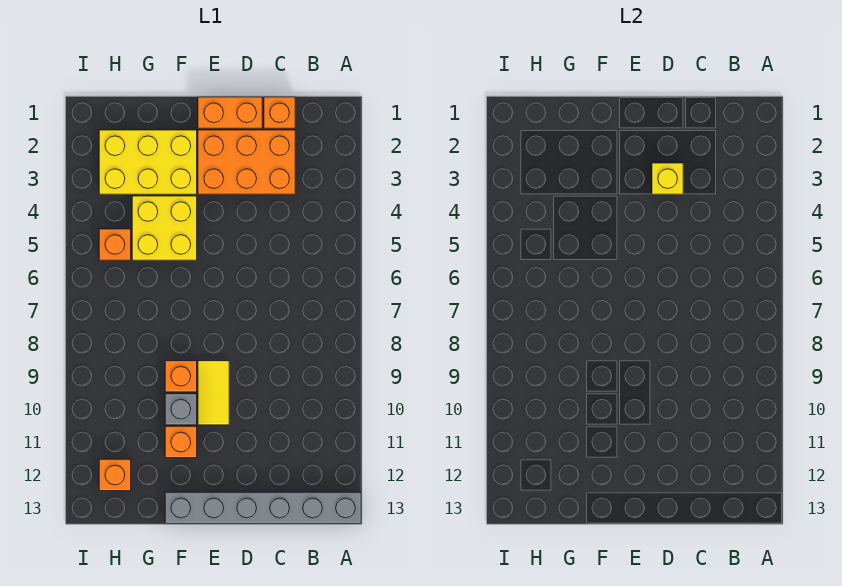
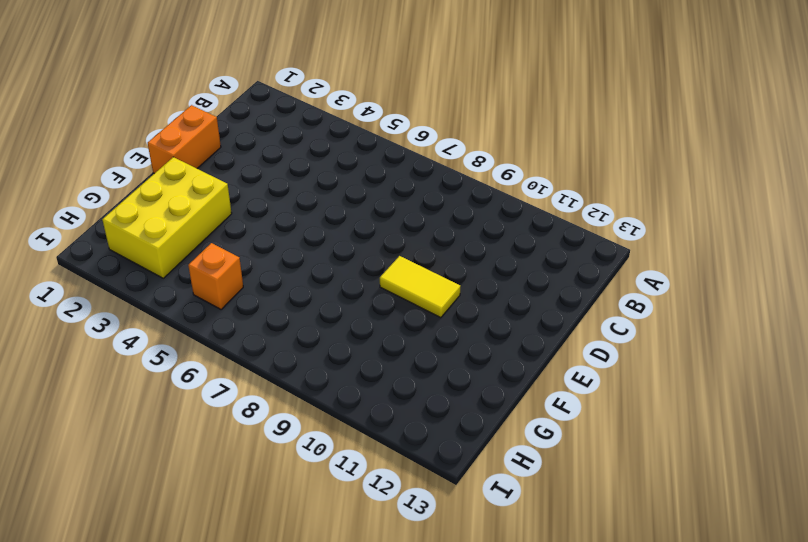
none -> grey brick A13:F13 level 1
none -> orange brick C1 level 1
none -> orange brick C2:E3 level 1

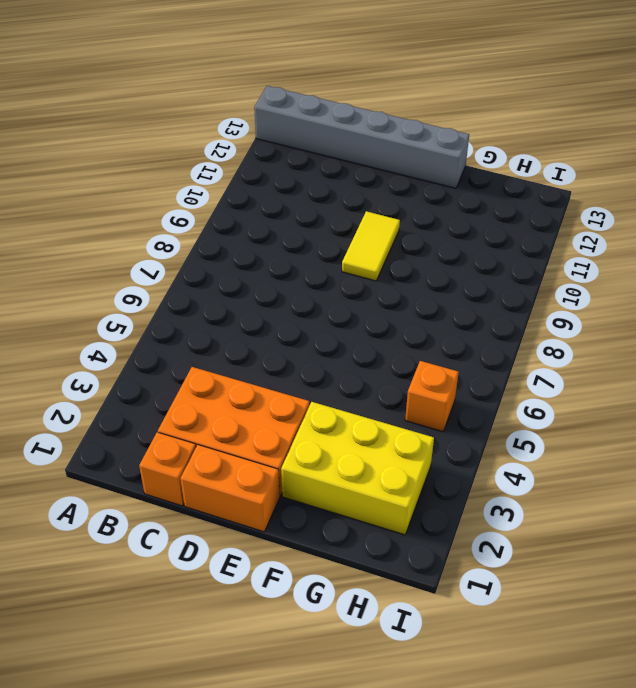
none -> yellow brick F4:G5 level 1
none -> orange brick F9 level 1
none -> grey brick F10 level 1

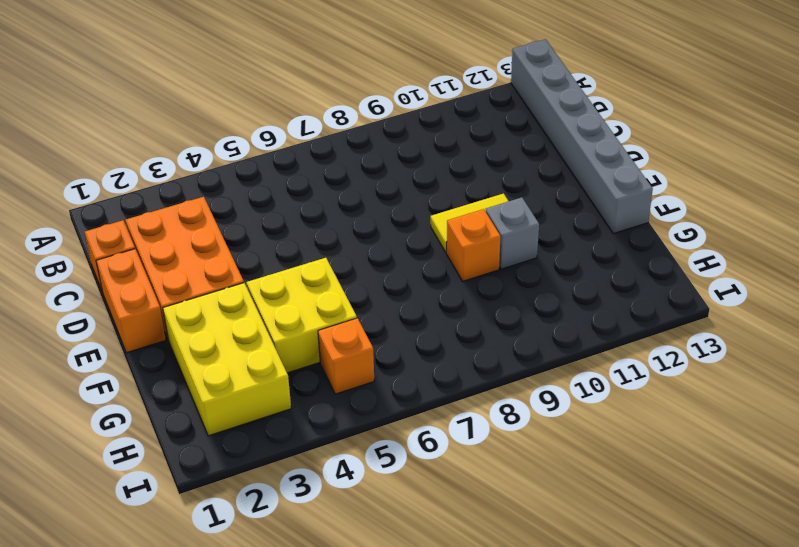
none -> orange brick F11 level 1
none -> orange brick H12 level 1
none -> yellow brick D3 level 2

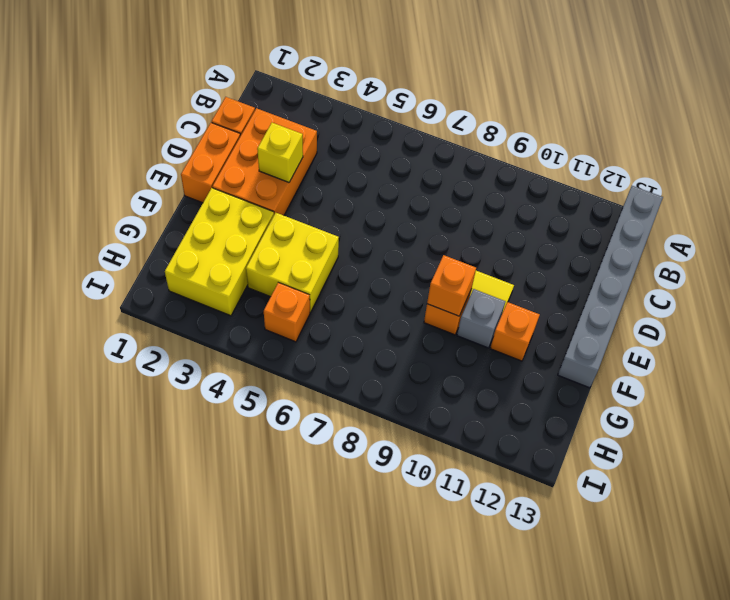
orange brick F9 level 2 -> orange brick H12 level 1

